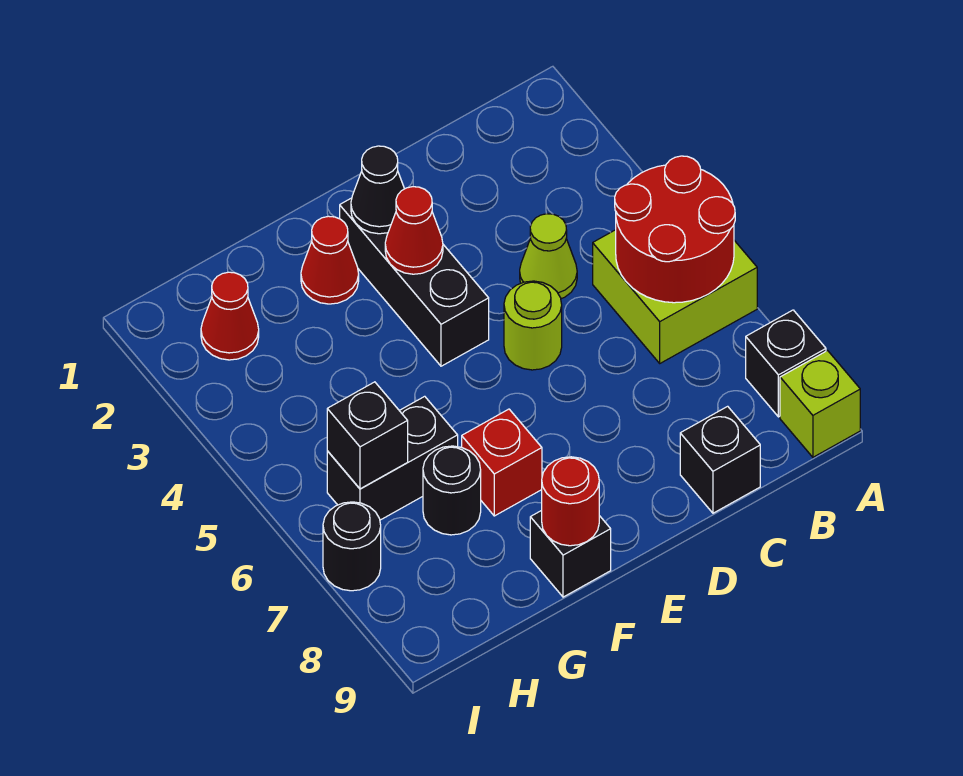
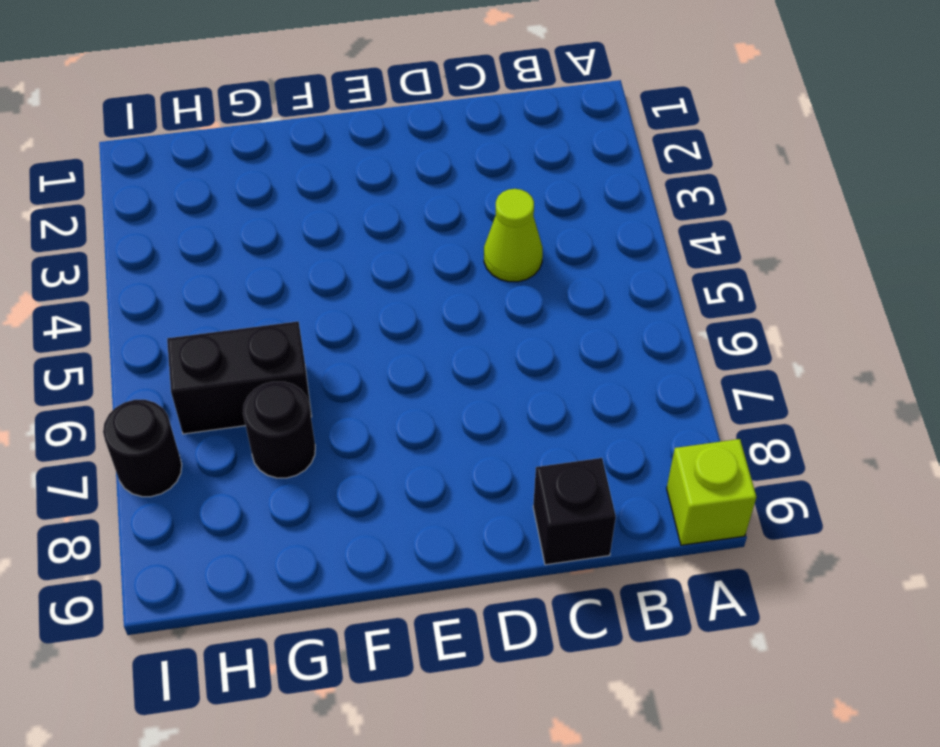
none -> lime brick A5:B6 level 1
none -> black brick A8 level 1
none -> lime round brick D5 level 1

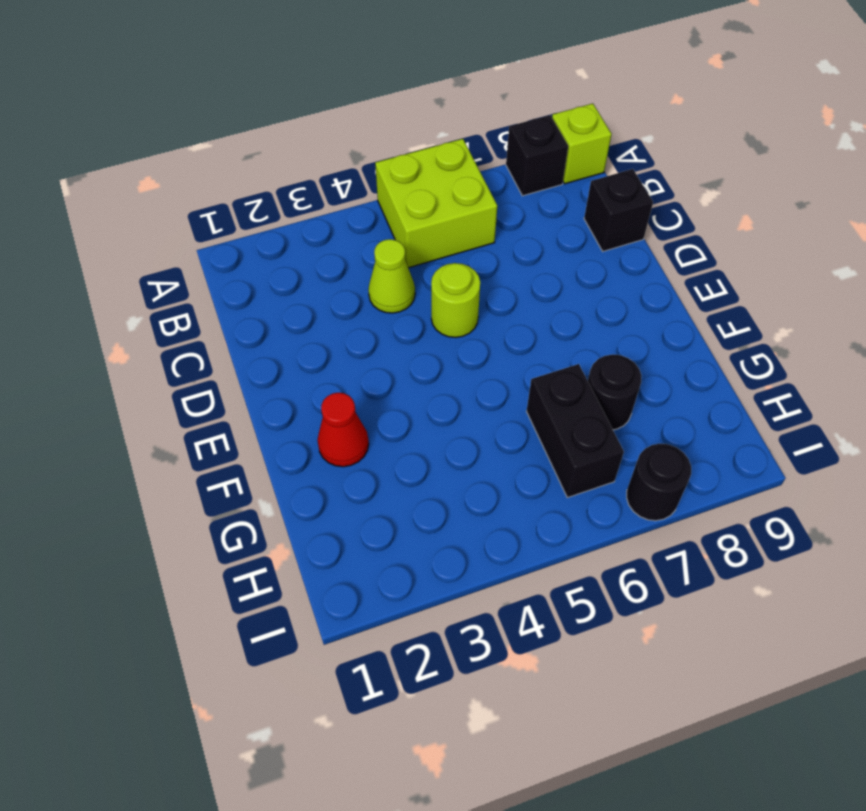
none -> black brick E2:E4 level 1
none -> red brick F7 level 1
none -> black brick F9 level 1

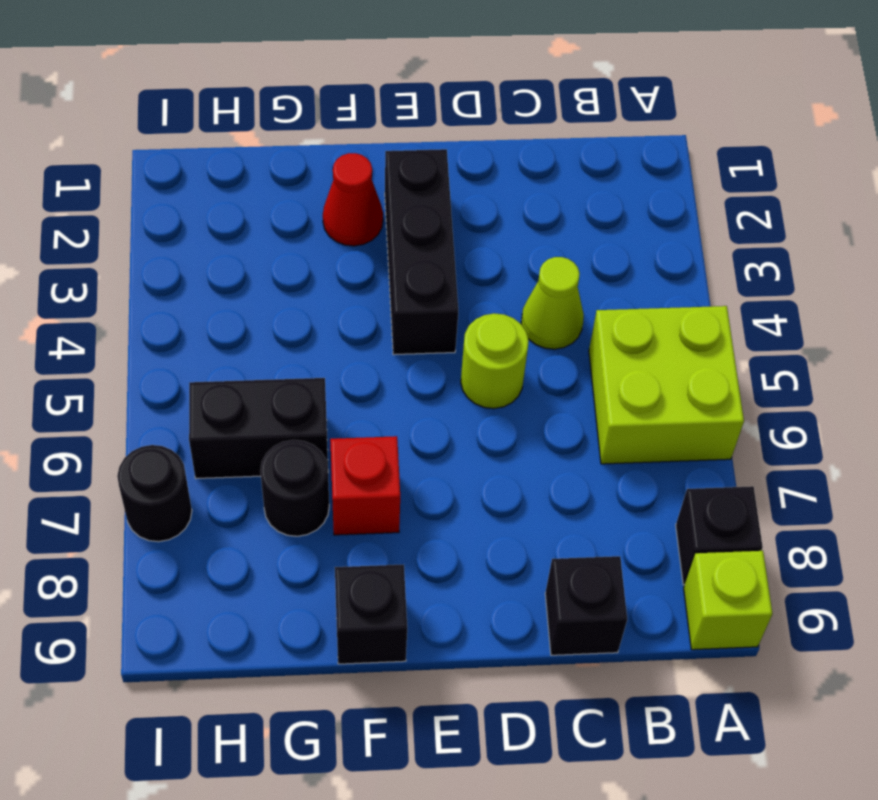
none -> red cone H2 level 1
none -> red round brick A5:B6 level 2
none -> black cone E2 level 2

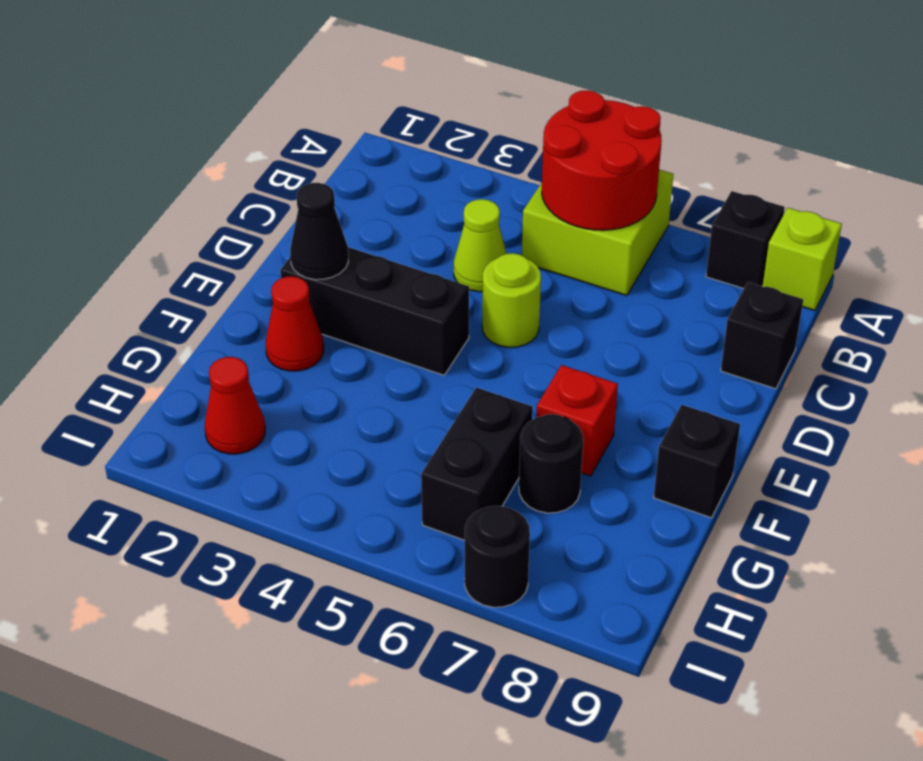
none -> red cone E3 level 2
none -> red round brick F9 level 2
none -> black brick H6 level 2

